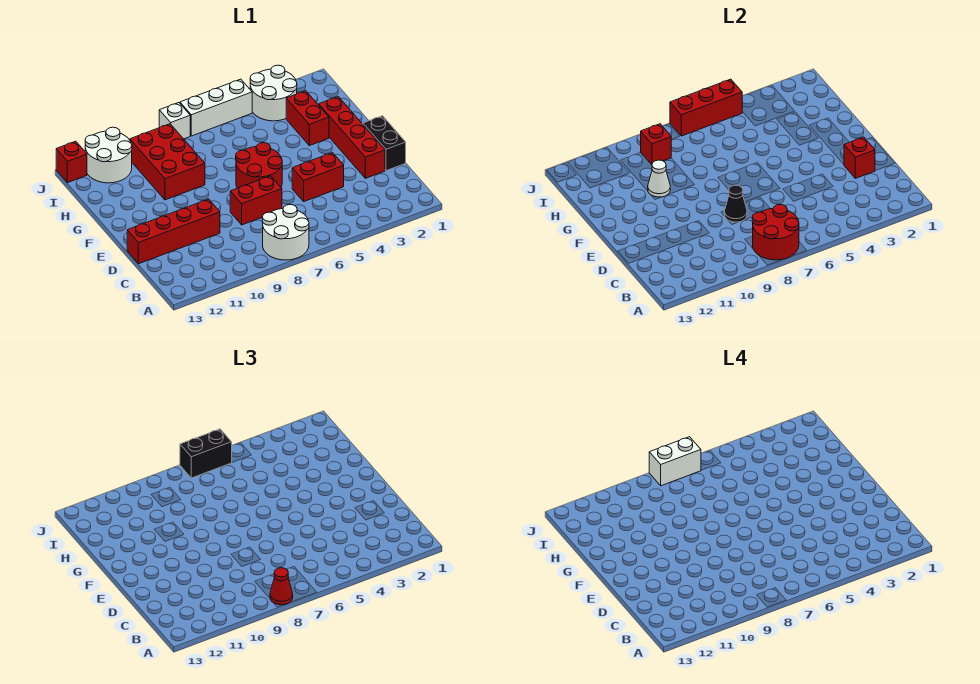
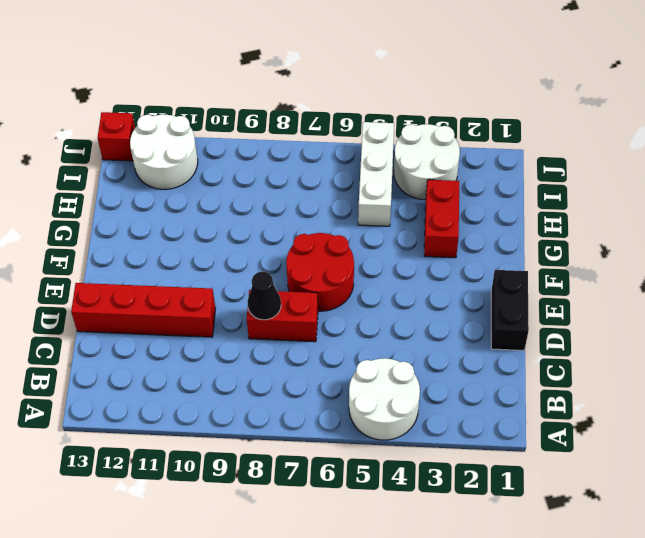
white round brick A4:B5 level 1 -> white round brick A7:B8 level 1
white brick H5:J5 level 1 -> white brick J5:J7 level 1
none -> red brick D2:G2 level 1
none -> red brick D4:D5 level 1
none -> red brick G9:I10 level 1

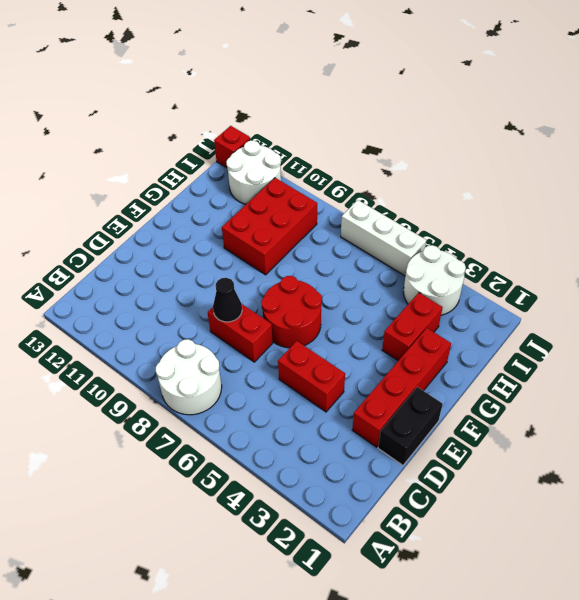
none -> red brick D10:D13 level 1
none -> white brick J8 level 1
none -> red round brick A7:B8 level 2

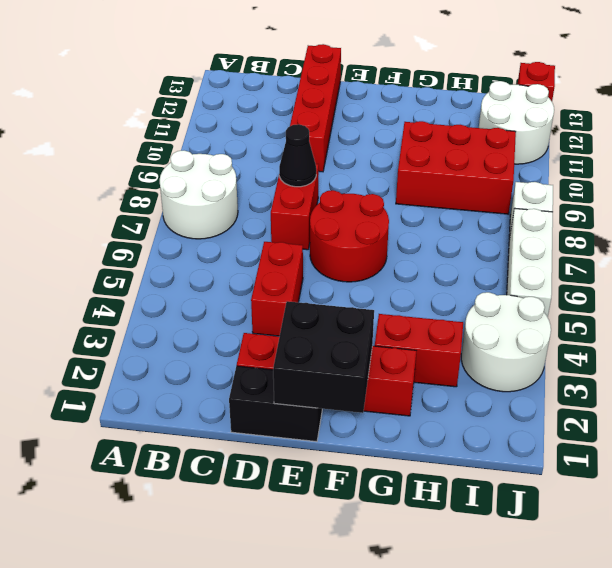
black brick E1:F2 level 2 -> none
none -> red round brick A7:B8 level 2
none -> red brick D2 level 2
none -> white cone G10 level 2

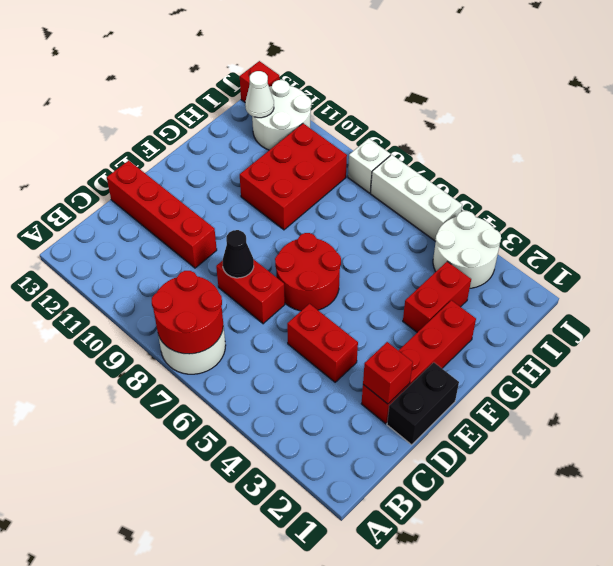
white cone I12 level 2 -> white cone G10 level 2
none -> red brick I9 level 2
none -> red brick J5:J7 level 2
none -> red cone A8 level 3

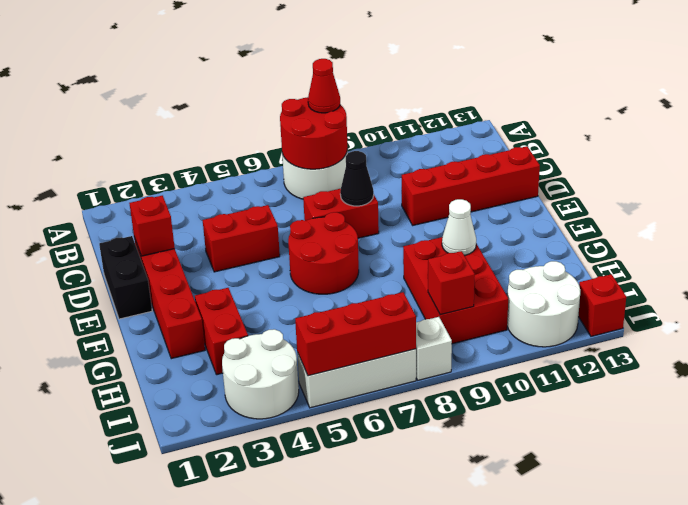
none -> black brick J6:J7 level 3
none -> white brick J7:J8 level 4

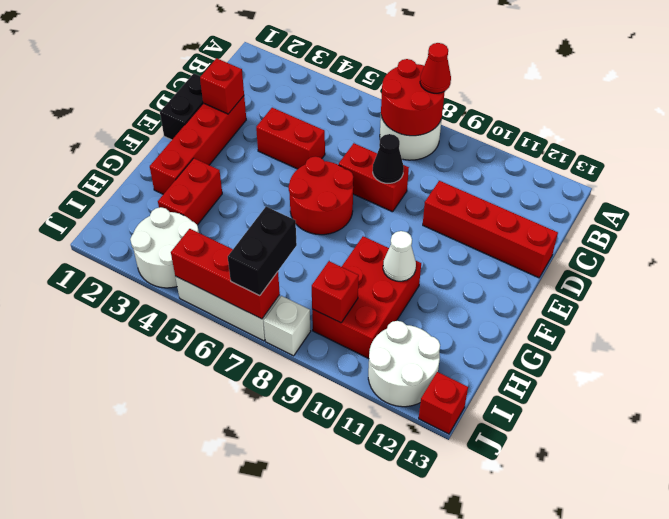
black brick I7:J7 level 3 -> black brick J6:J7 level 3
none -> white brick J7:J8 level 4

